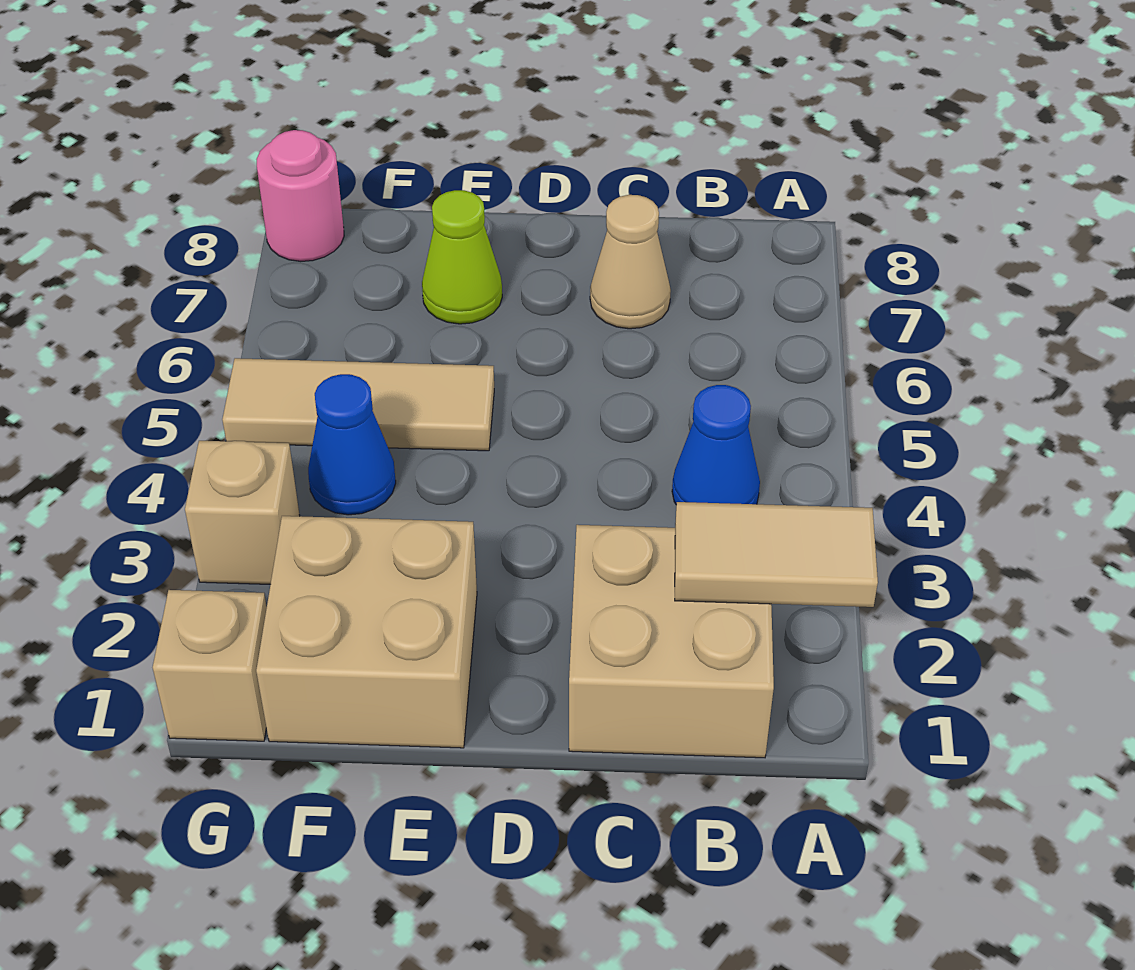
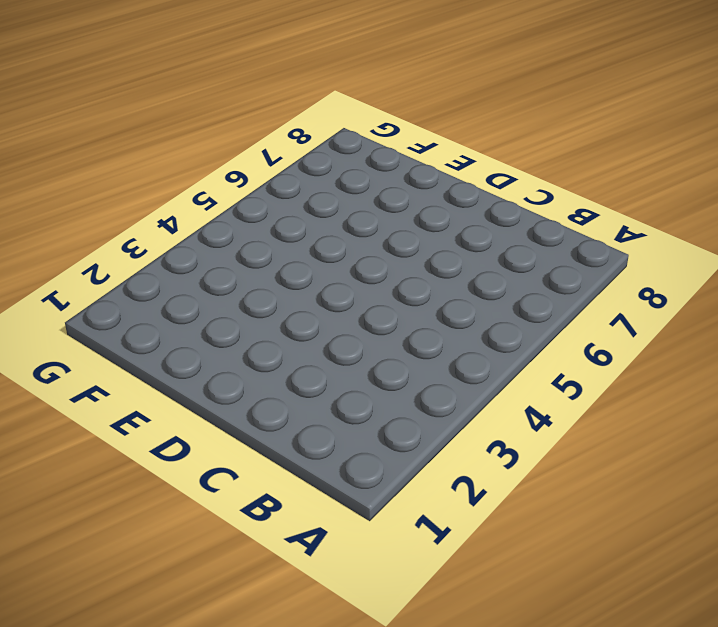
none -> tan brick B1:C2 level 1
none -> blue cone B4 level 1

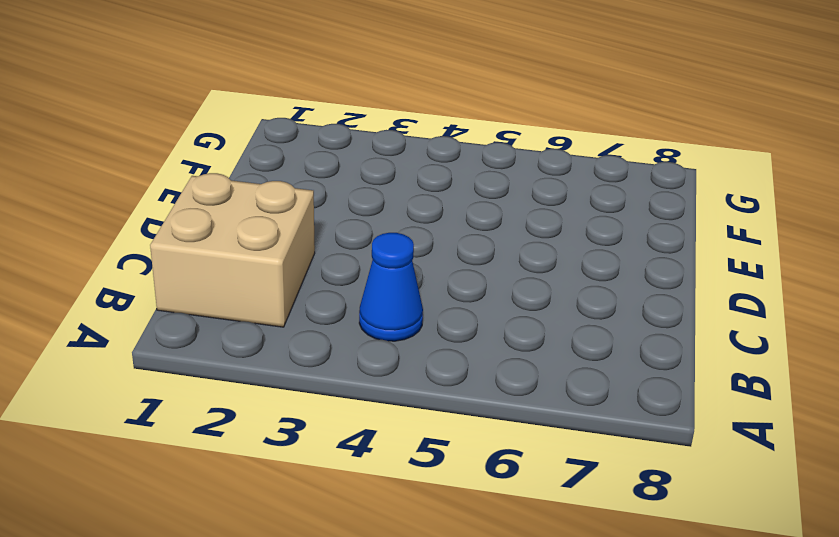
none -> tan cone C7 level 1
none -> tan brick E1:F2 level 1

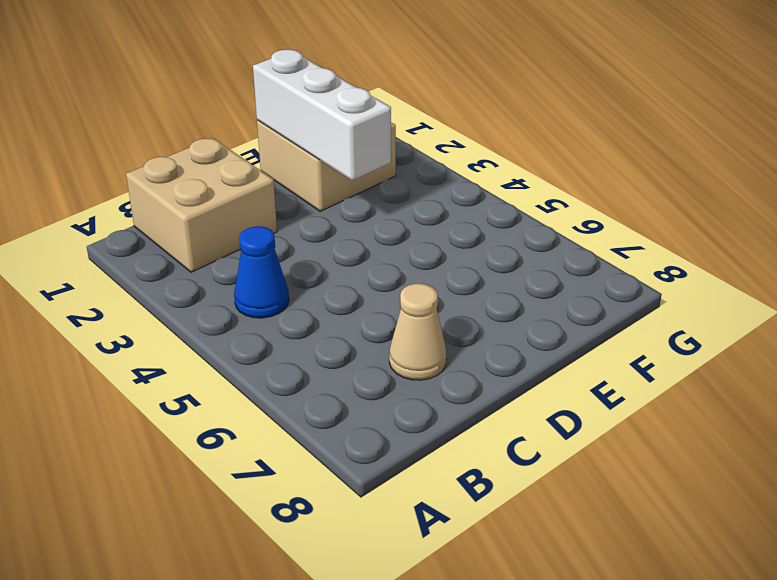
white brick E1:E3 level 2 -> none
none -> tan tile E5:G5 level 1
none -> lime cone E7 level 1

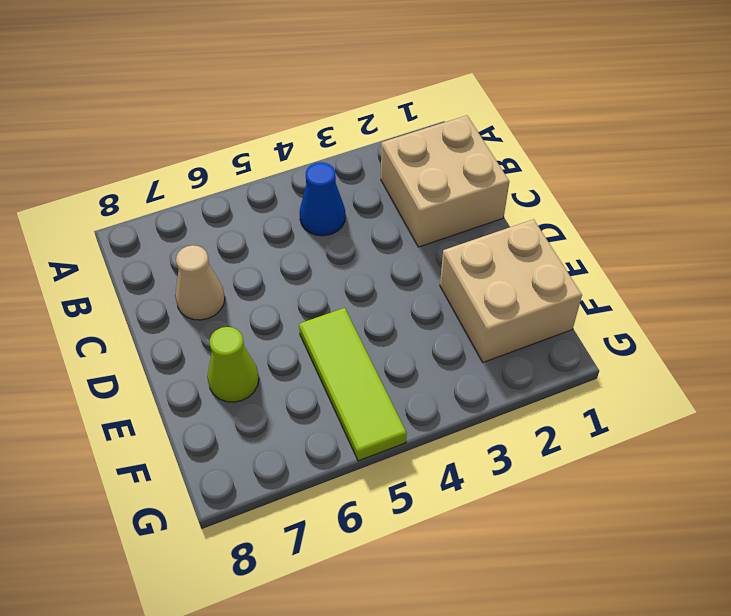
lime tile E5:G5 level 1 -> tan tile E5:G5 level 1
none -> blue cone F4 level 1
none -> tan brick G1 level 1

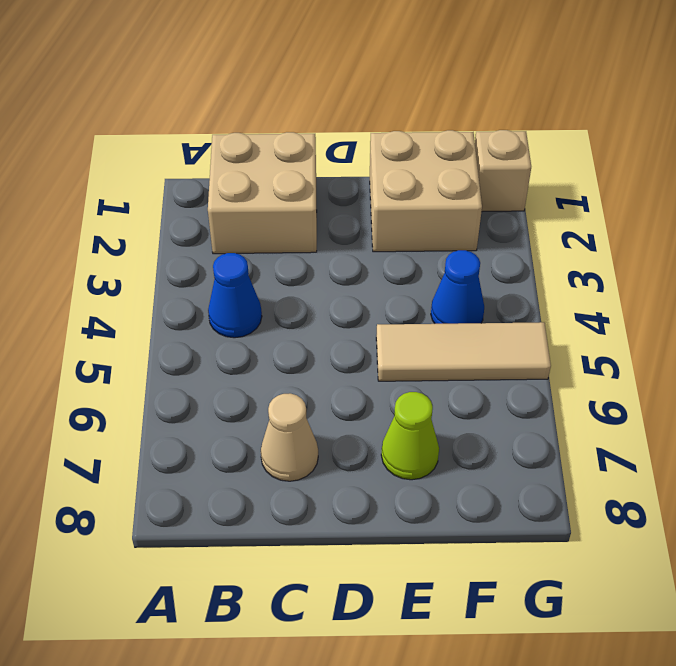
none -> tan brick G3 level 1
none -> pink round brick G8 level 1

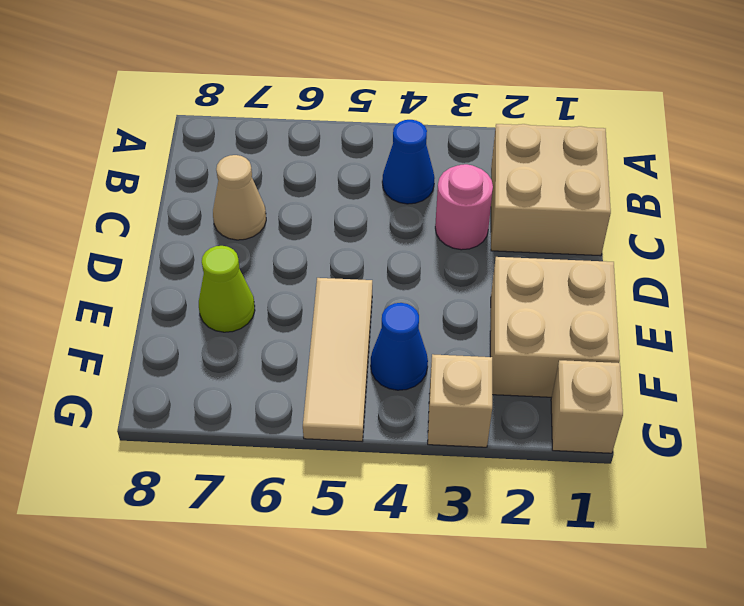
pink round brick C3 level 1 -> pink round brick G8 level 1
none -> tan tile A2:B2 level 2

